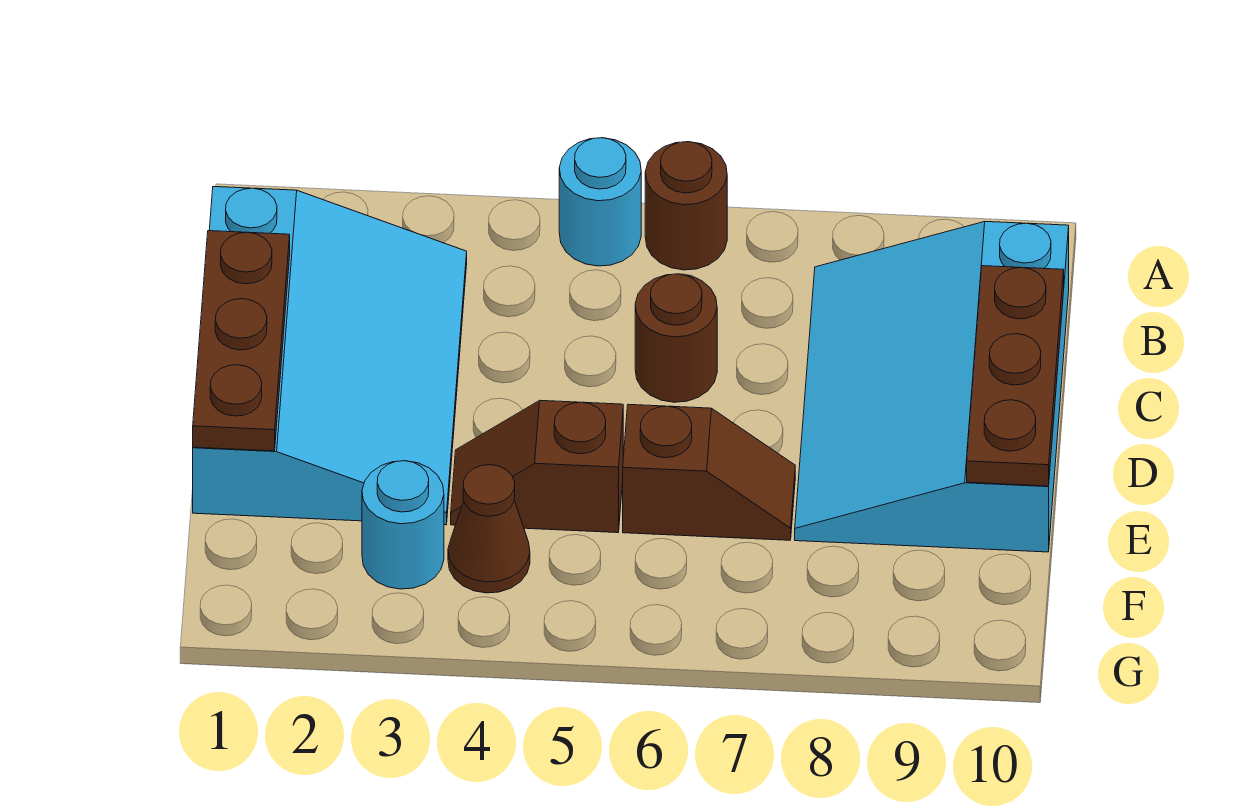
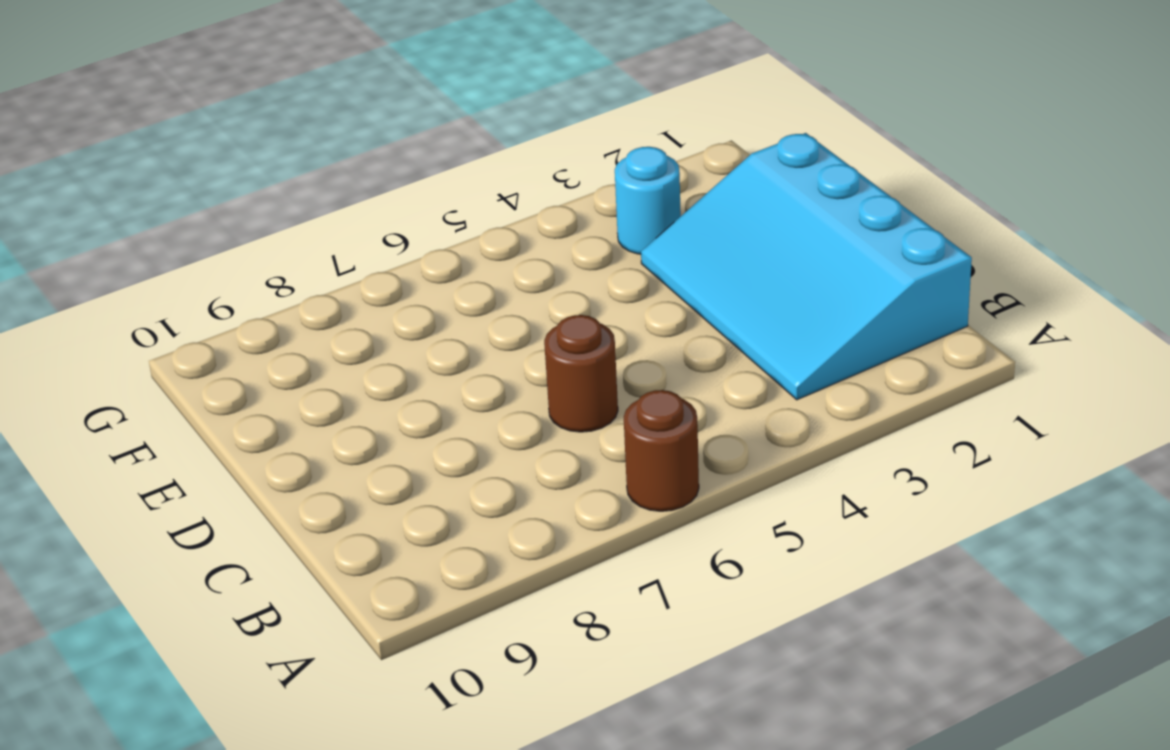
none -> cyan round brick A5 level 1
none -> cyan slope B8:E10 level 1 top 10

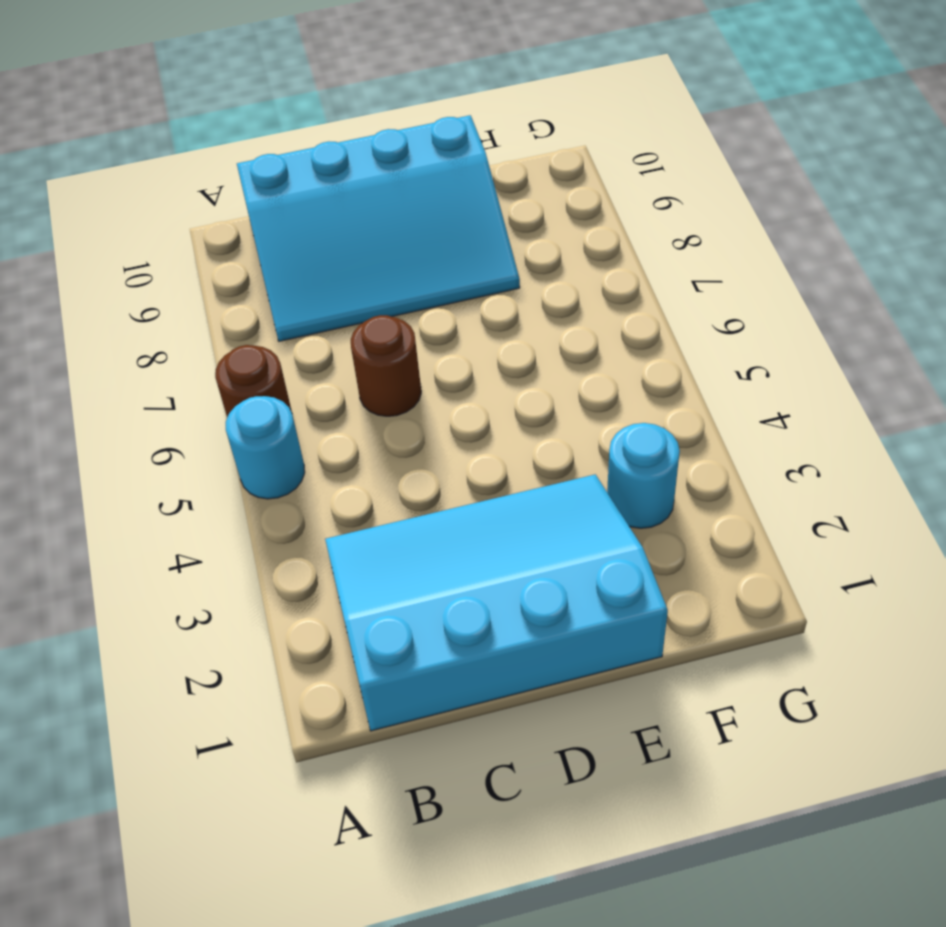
none -> brown slope E4:E5 level 1 top 5
none -> brown slope E6:E7 level 1 top 6

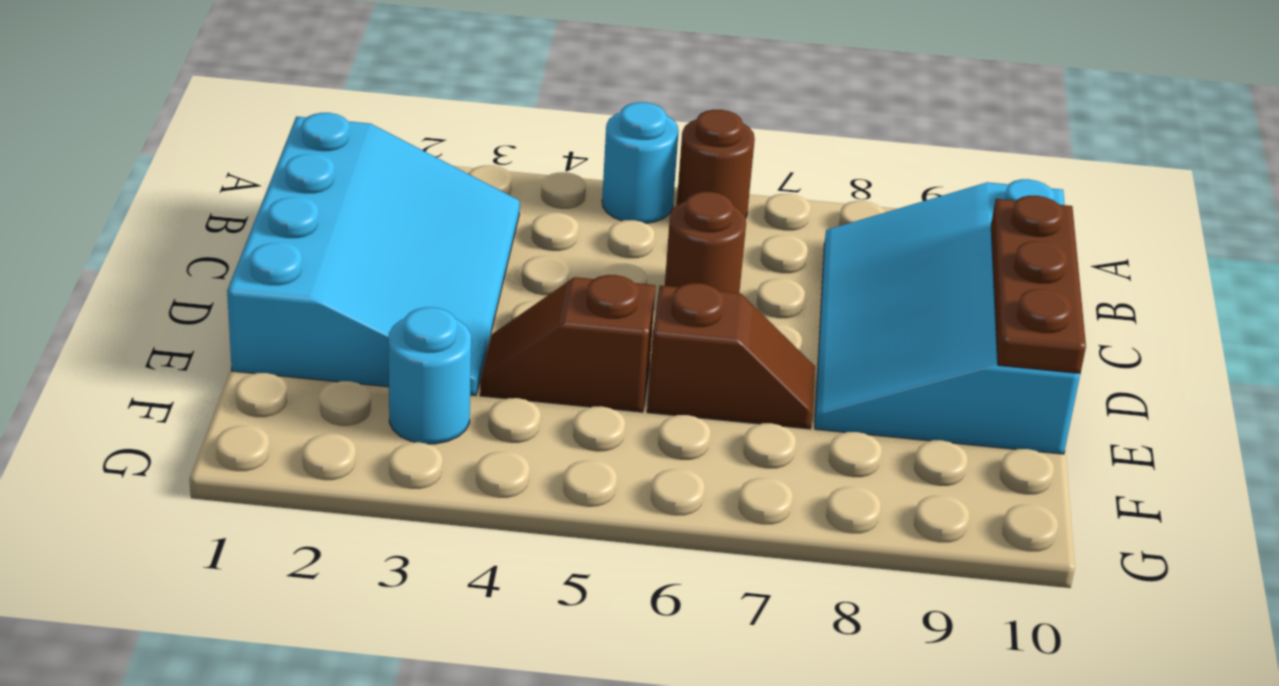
none -> brown cone F4 level 1
none -> brown plate C1:E1 level 2

